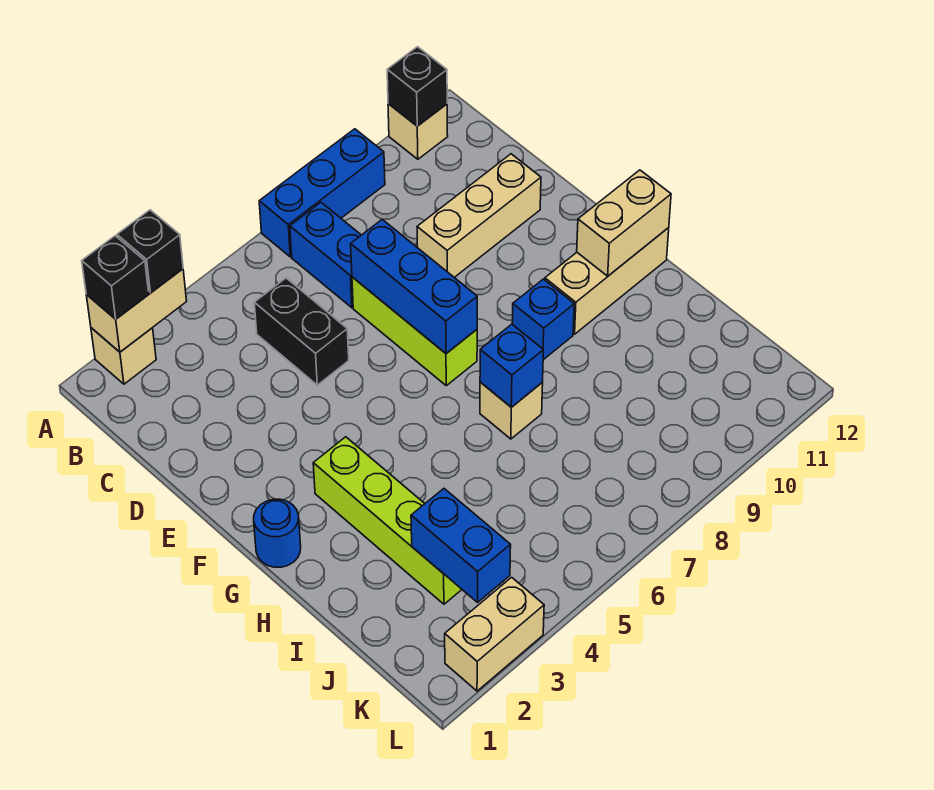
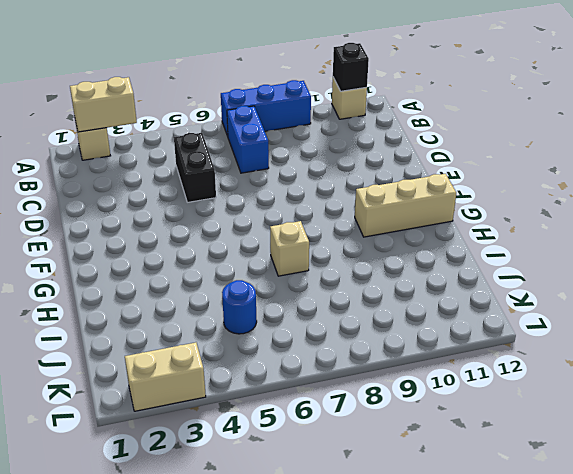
blue round brick J5 level 1 -> blue round brick G1 level 1
none -> lime brick D7:F7 level 1
none -> tan brick D9:D11 level 1
none -> lime brick G3:J3 level 1

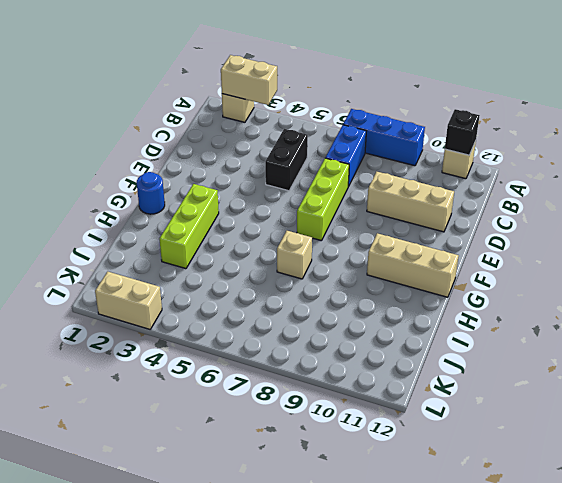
lime brick G3:I3 level 1 -> lime brick G3:J3 level 1
none -> blue brick G9 level 1
none -> blue brick D7:F7 level 2
none -> tan brick G11:G12 level 2

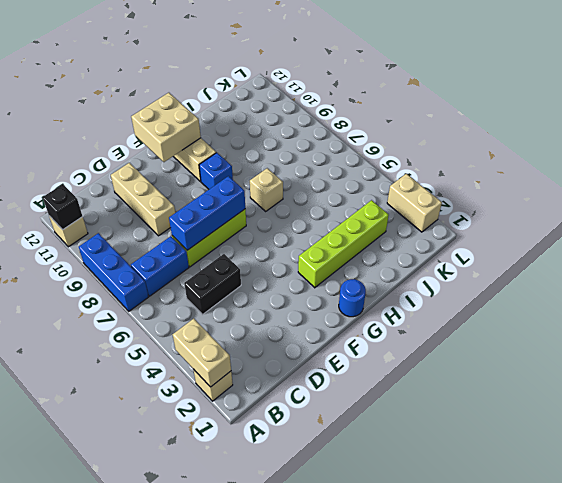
tan brick F11:G12 level 2 -> tan brick G11:G12 level 2
none -> blue brick H7 level 2
none -> blue brick J3:K3 level 2
none -> black brick A2 level 3

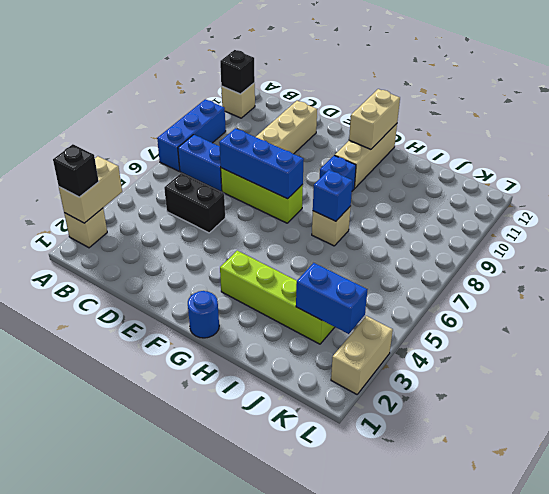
none -> black brick A3 level 3

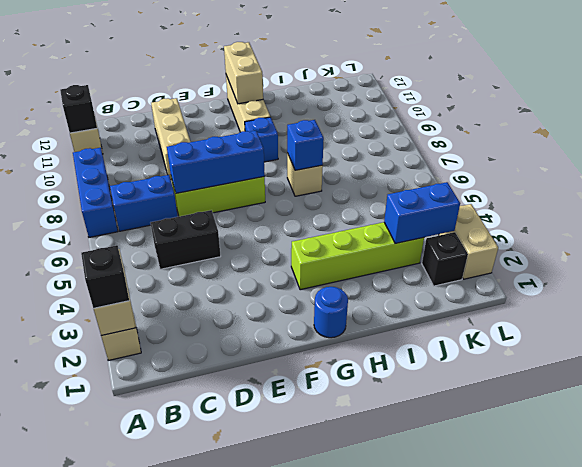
black brick K2 level 1 -> black brick A3 level 3

